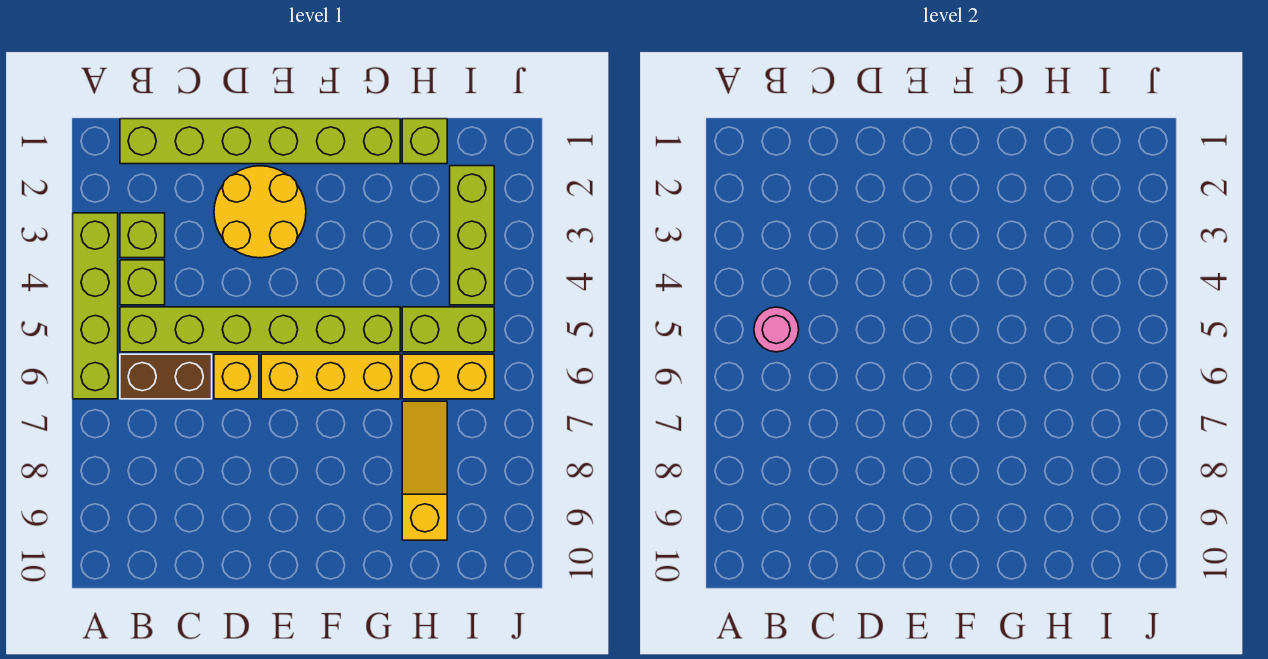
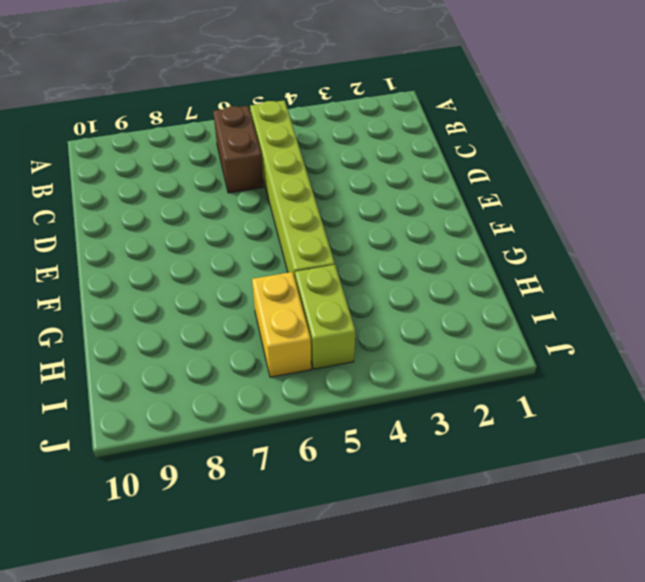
none -> lime brick A3:A6 level 1
none -> lime brick B1:G1 level 1
none -> lime brick B3 level 1

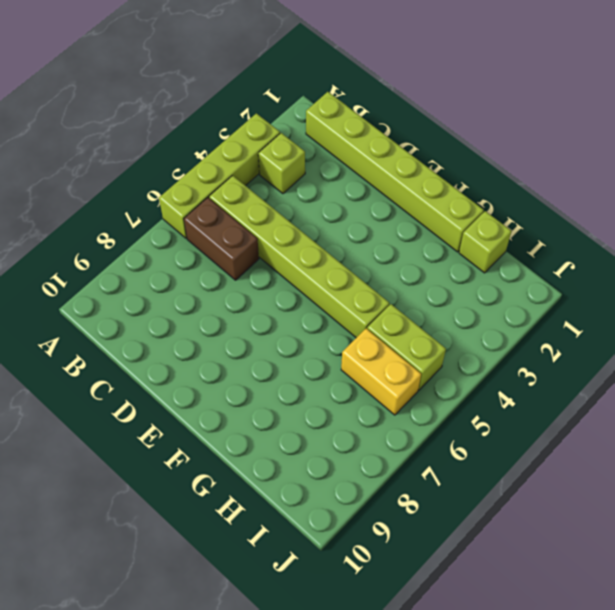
none -> lime brick B4 level 1
none -> yellow round brick D2:E3 level 1
none -> yellow brick D6 level 1

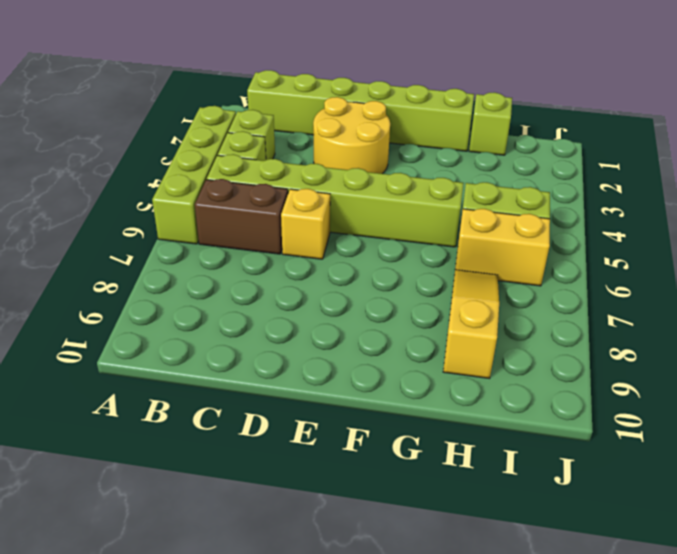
none -> yellow brick E6:G6 level 1
none -> lime brick I2:I4 level 1
none -> pink round brick B5 level 2

